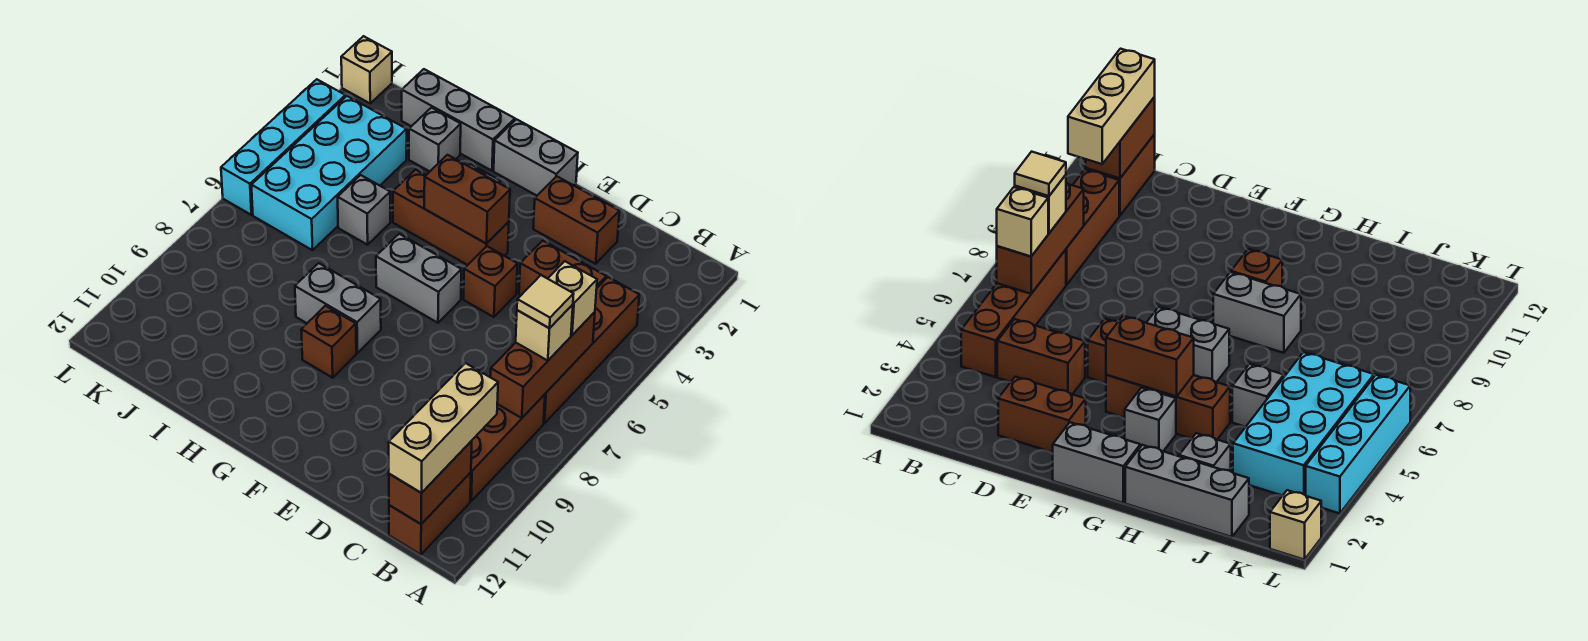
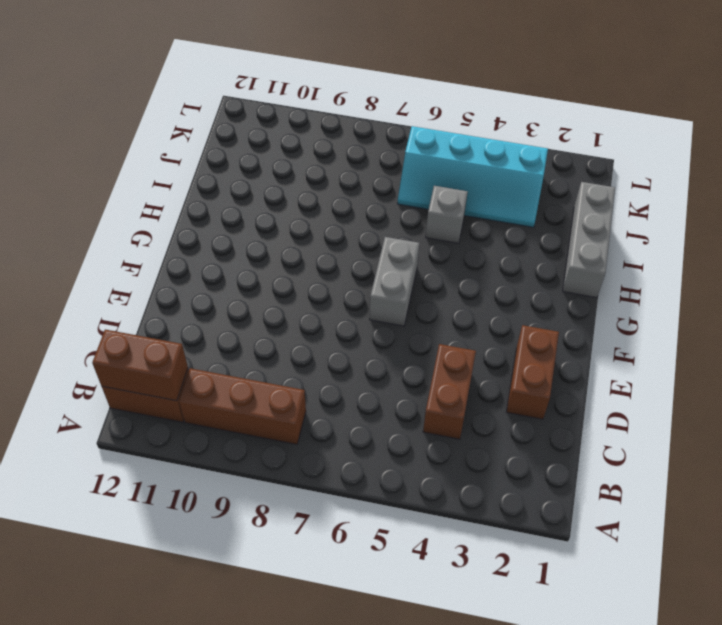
cyan slope J3:K6 level 1 top K -> cyan brick J3:K6 level 1
none -> brown brick B4:B7 level 1
none -> brown brick E5 level 1
none -> grey brick F1:G1 level 1

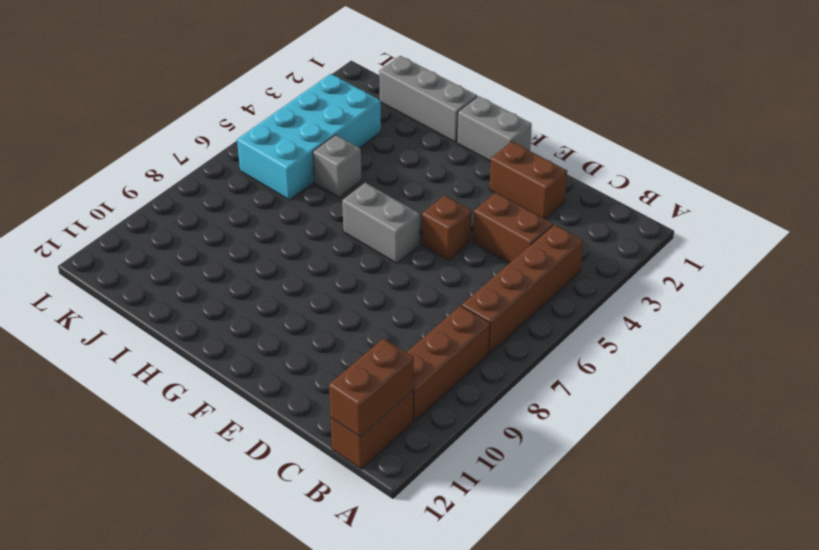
none -> brown brick F4:H4 level 1
none -> grey brick G3 level 1
none -> grey brick G8:H8 level 1

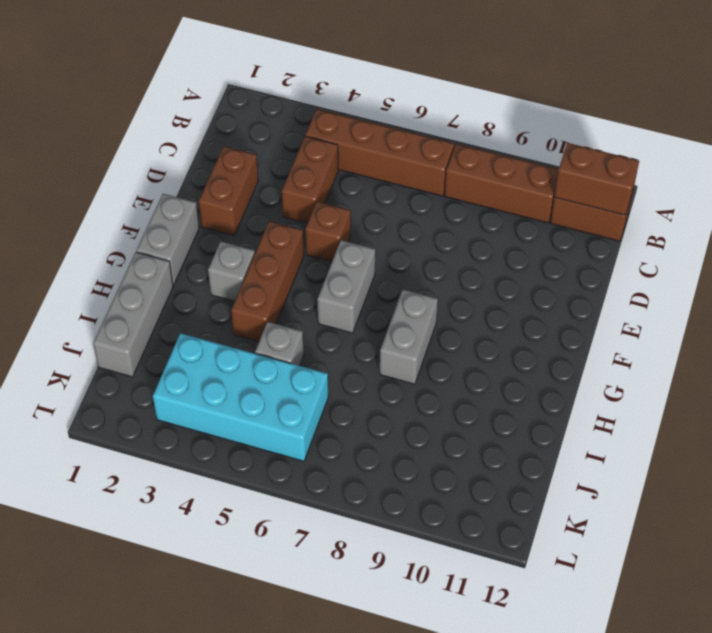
none -> brown brick G9 level 1
none -> grey brick I2 level 1
none -> tan brick L1 level 1

